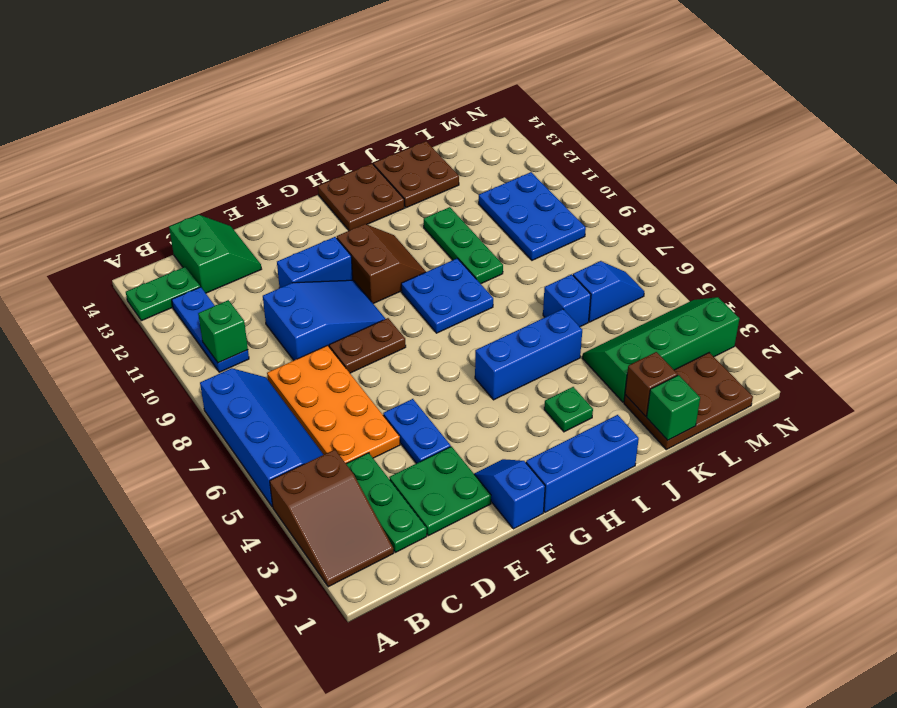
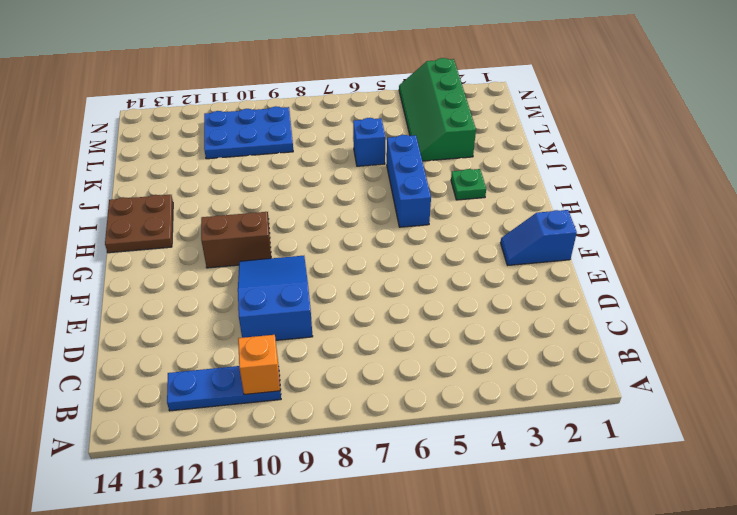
orange brick B10 level 2 -> green brick B10 level 2
none -> brown slope A2:B4 level 1 top 4
none -> blue slope A5:B8 level 1 top A
none -> green plate A13:B13 level 1

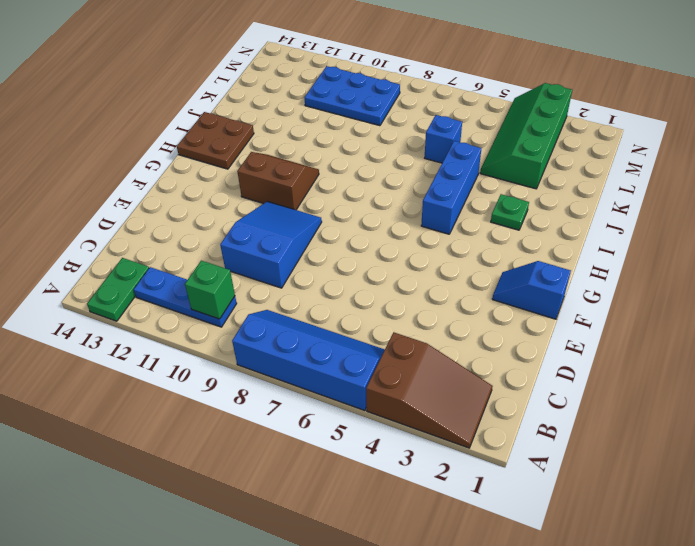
none -> green plate C2:C4 level 1
none -> orange plate C5:D8 level 1
none -> green slope C13:D14 level 1 top C

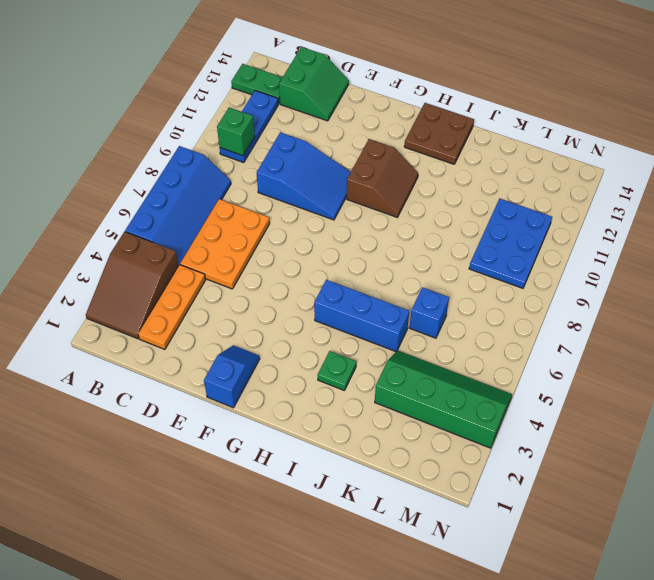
orange plate C2:C4 level 1 -> green plate C2:C4 level 1
orange plate C5:D7 level 1 -> orange plate C5:D8 level 1
none -> green plate D2:E3 level 1
none -> blue plate E4:E5 level 1
none -> brown plate E8:F8 level 1

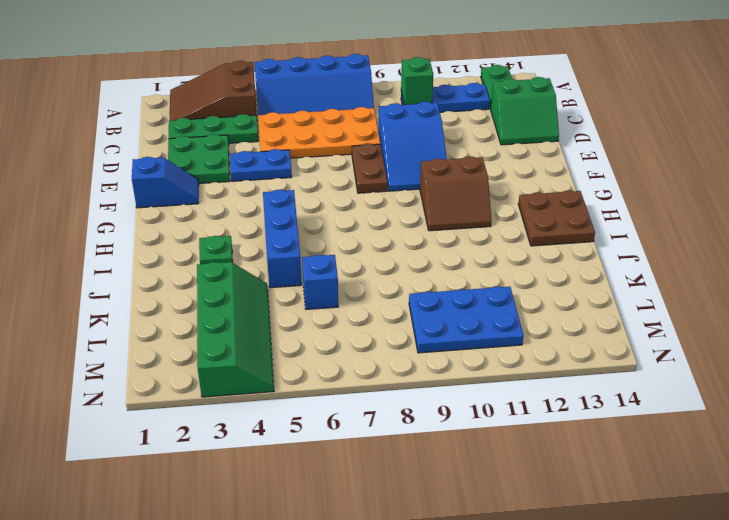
none -> blue brick E11:F11 level 1
none -> blue brick G1:I1 level 1
none -> blue plate H8:I9 level 1

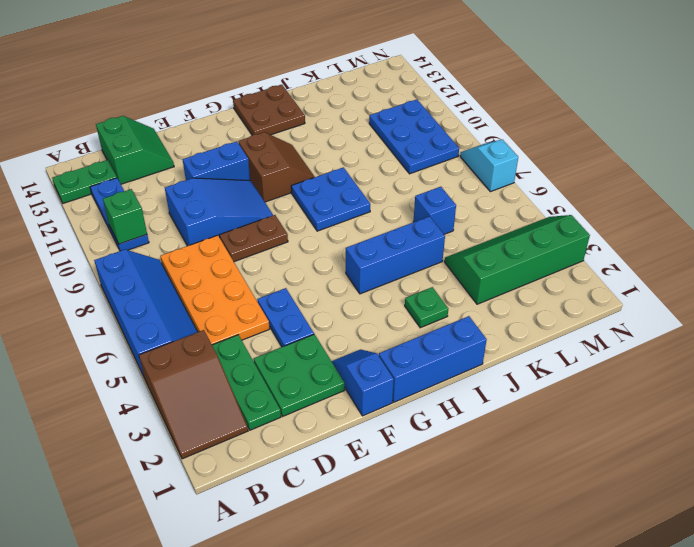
cyan slope N7:N8 level 1 top 7 -> none
none -> green plate J9:J11 level 1
none -> brown plate J13:K14 level 1
none -> brown plate K1:M2 level 1

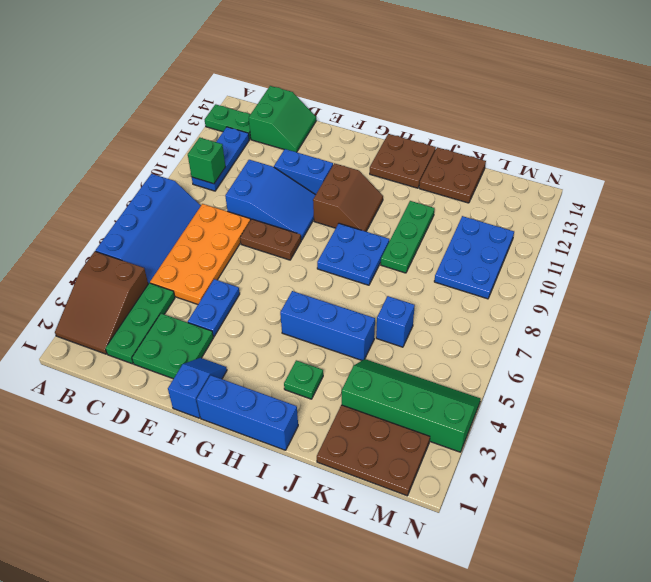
none -> blue slope L6:M6 level 1 top L
none -> green brick K1 level 2
none -> brown brick K2 level 2

